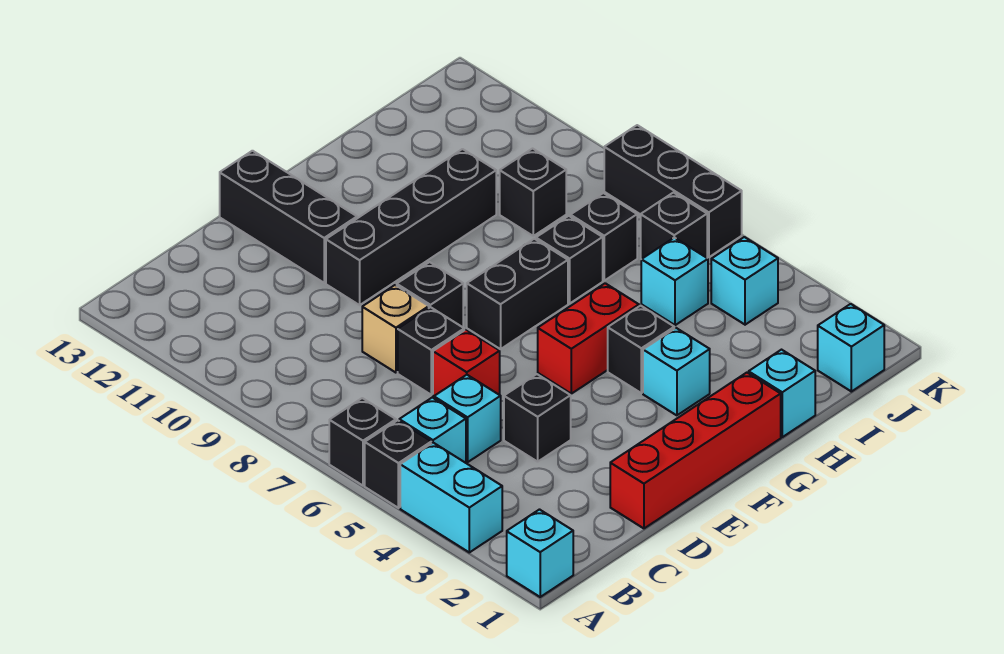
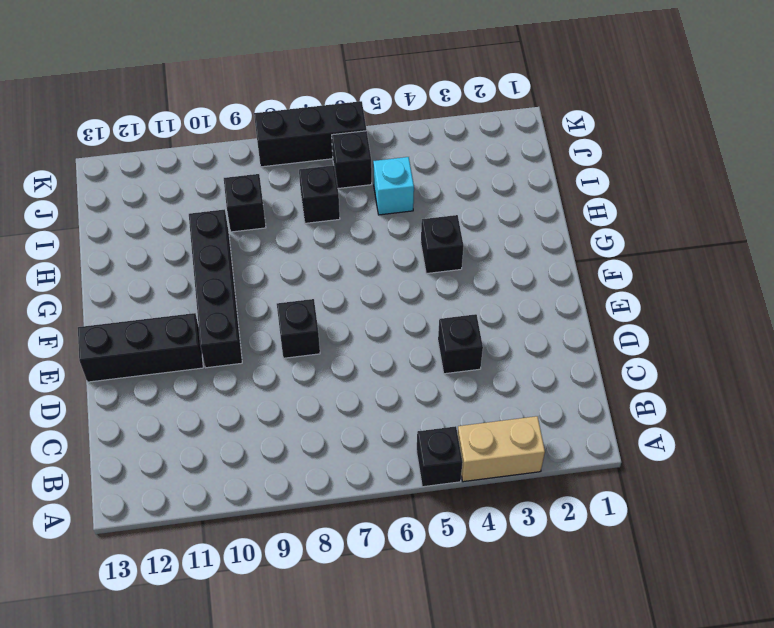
tan brick A3:A4 level 1 -> cyan brick A3:A4 level 1
none -> cyan brick A1 level 1
none -> black brick A6 level 1
none -> cyan brick B5 level 1

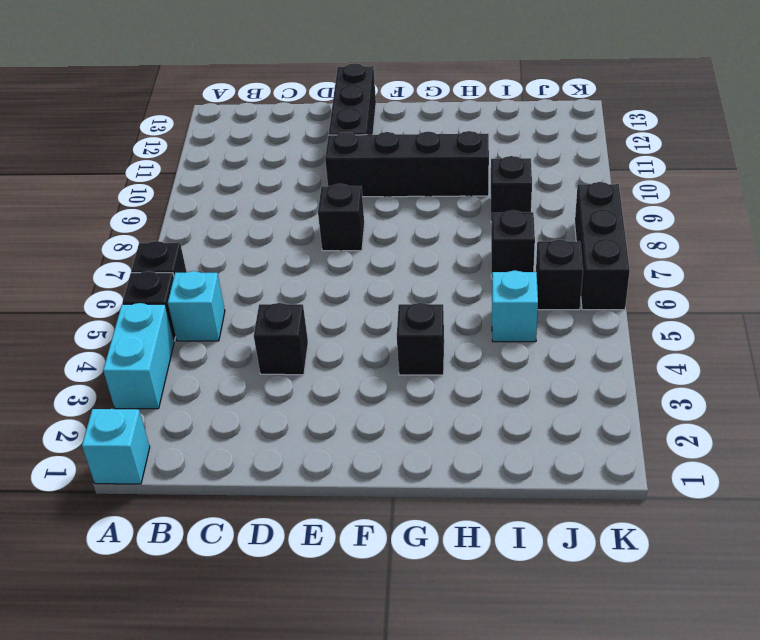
none -> cyan brick C5 level 1
none -> red brick D1:G1 level 1
none -> red brick D6 level 1

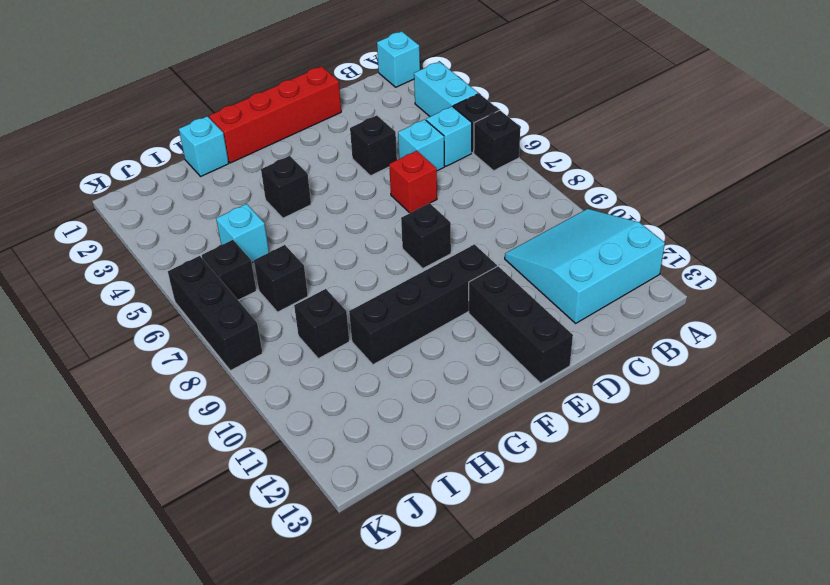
cyan slope A10:C12 level 1 top 12 -> none
none -> black brick D7 level 1
none -> tan brick D8 level 1
none -> red brick F5:G5 level 1

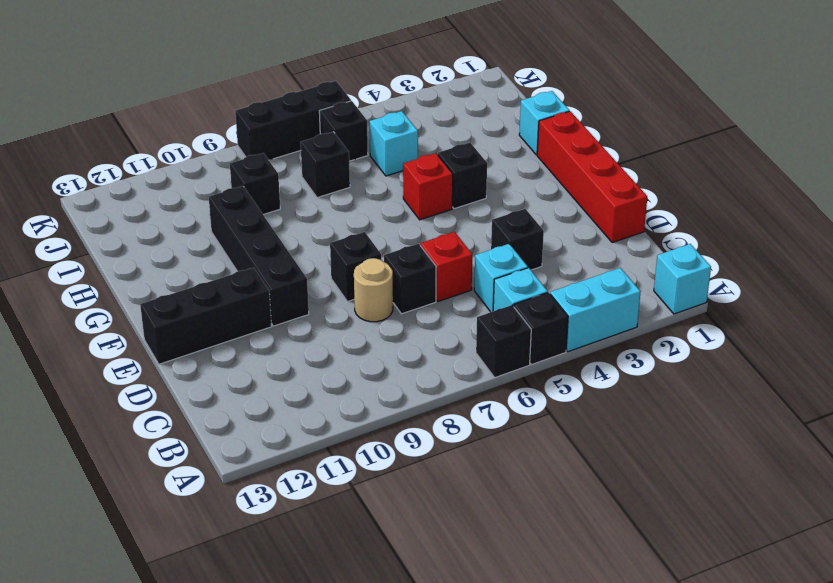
tan round brick D8 level 1 -> tan brick D8 level 1
red brick G5 level 1 -> red brick F5:G5 level 1
none -> black brick F7:G7 level 1
none -> cyan brick G3 level 1
none -> black brick H7 level 1

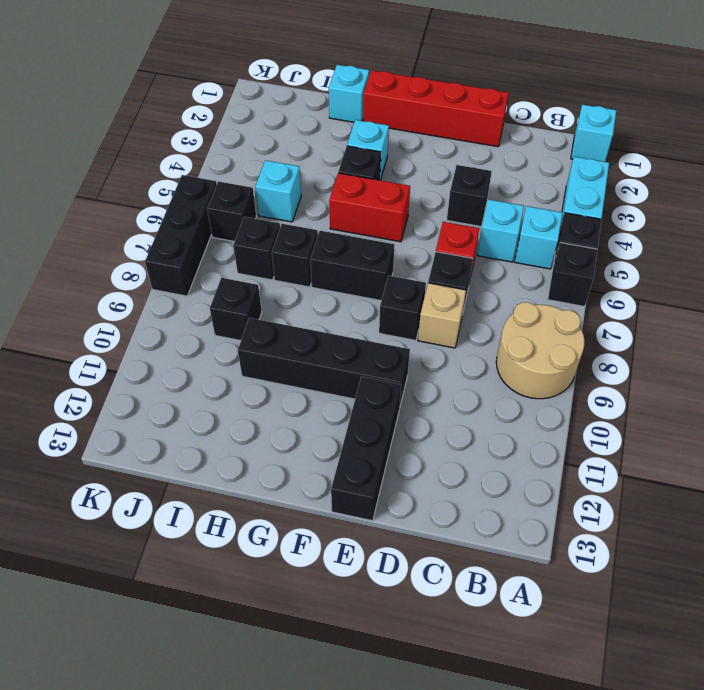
tan round brick A8:B9 level 1 -> none
none -> cyan brick J1 level 1
none -> cyan brick J4 level 1

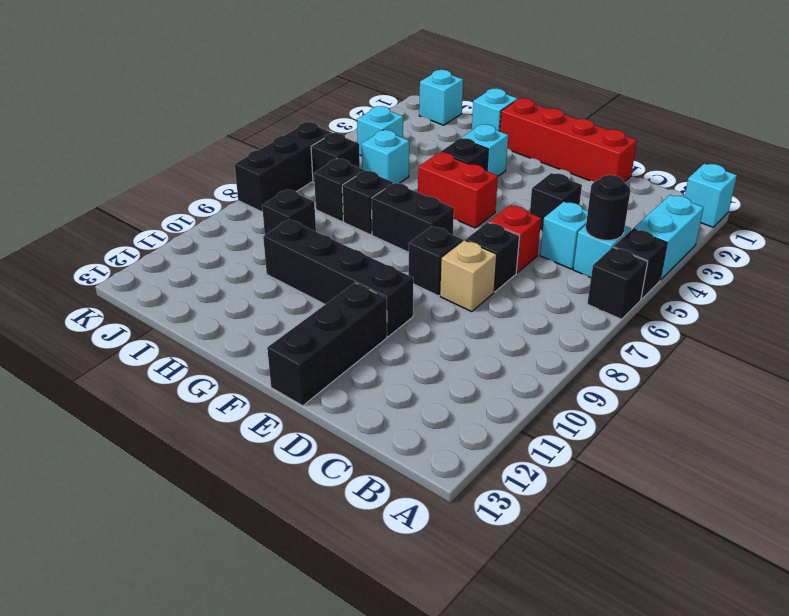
black round brick B5 level 2 -> none

